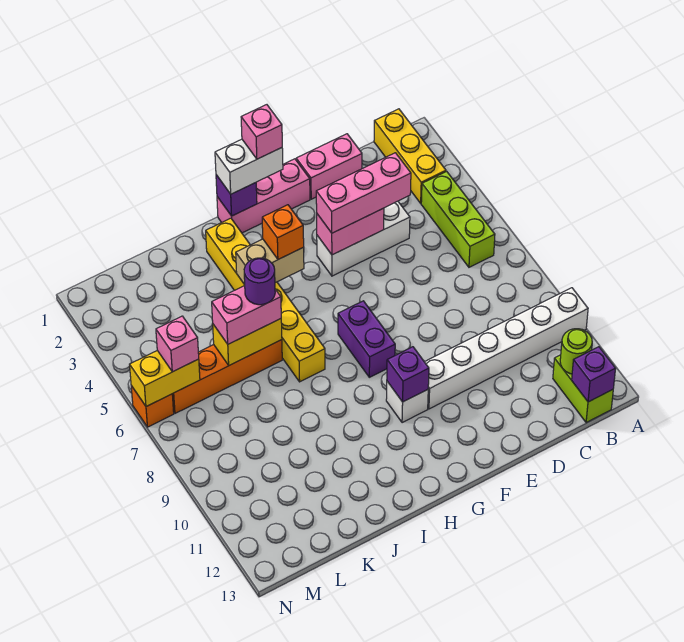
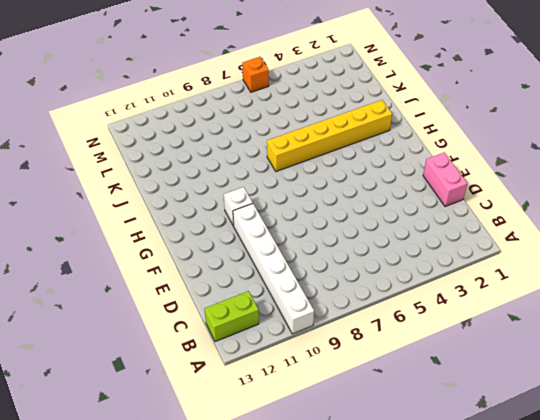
none -> yellow brick B1:B3 level 1
none -> lime brick B4:B6 level 1
none -> white brick D4:F4 level 1

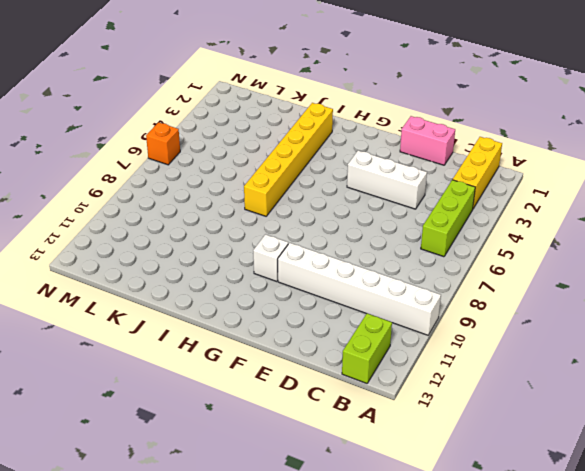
none -> pink brick F1:H1 level 1
none -> purple brick G7:G8 level 1
none -> orange brick J6:M6 level 1

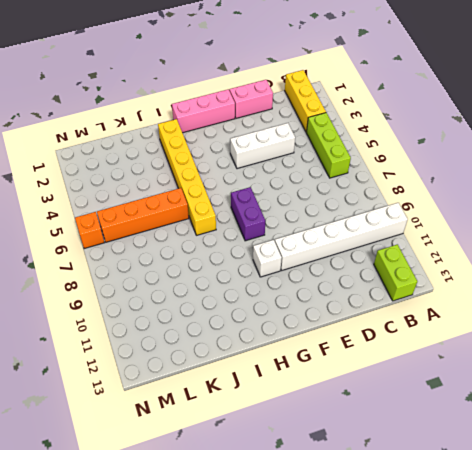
none -> lime round brick B12 level 2
none -> purple brick B13 level 2
none -> pink brick E4:F4 level 2

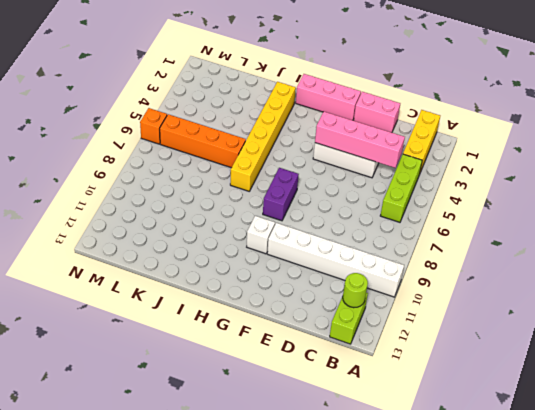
pink brick C4:F4 level 2 -> pink brick E4:F4 level 2
none -> purple brick B13 level 2
none -> purple brick G10 level 2
none -> purple brick H1 level 2

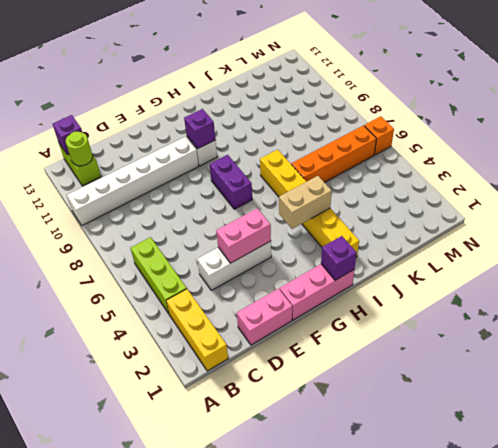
none -> yellow brick J6:K6 level 2
none -> yellow brick M6:N6 level 2
none -> pink brick D4:F4 level 3

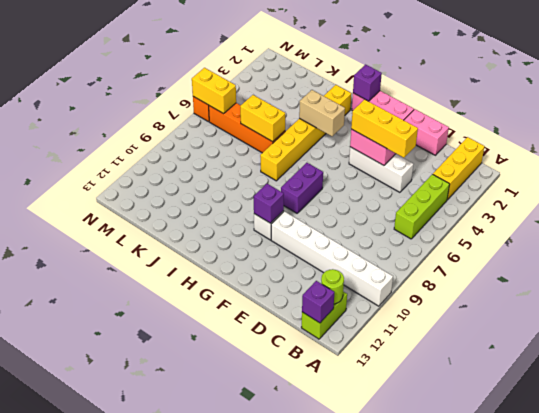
yellow brick D4:F4 level 3 -> pink brick D4:F4 level 3
none -> white brick G1:H1 level 3
none -> orange brick H4 level 3
none -> pink brick J6:K6 level 3

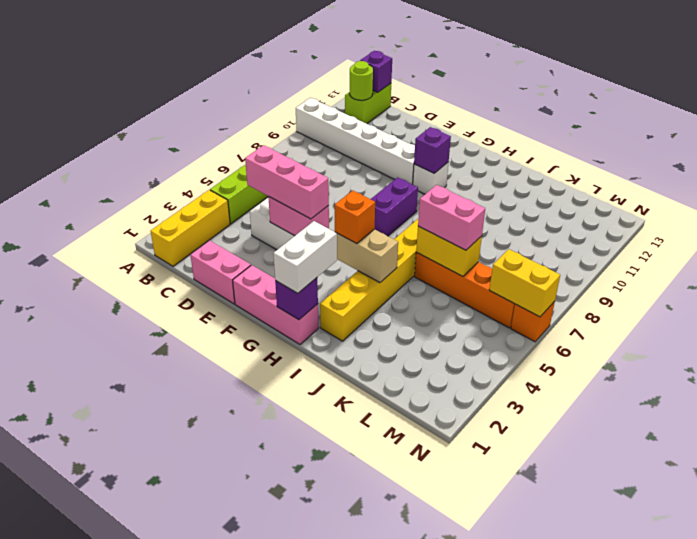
white brick H1:H2 level 3 -> white brick G1:H1 level 3
none -> pink brick M6 level 3
none -> pink brick G1 level 4
none -> purple round brick J6 level 4

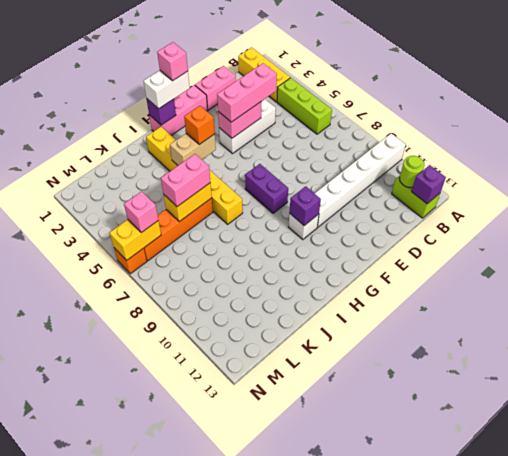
none -> purple round brick J6 level 4

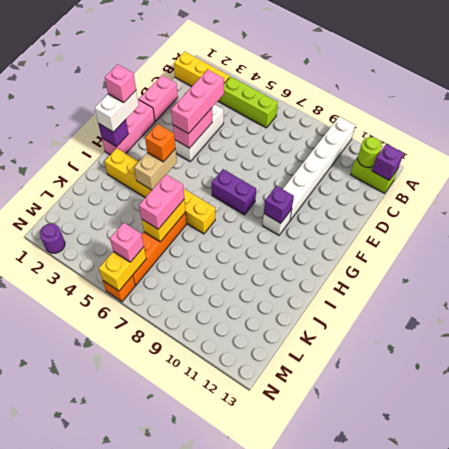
purple round brick N2 level 1 -> purple round brick J6 level 4

